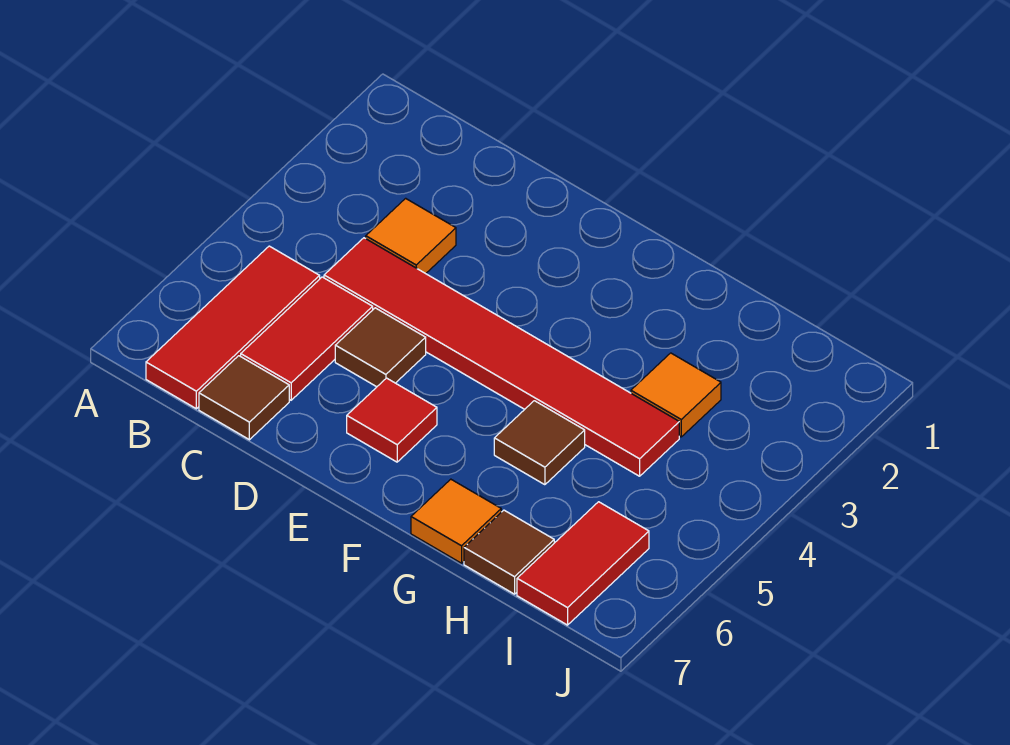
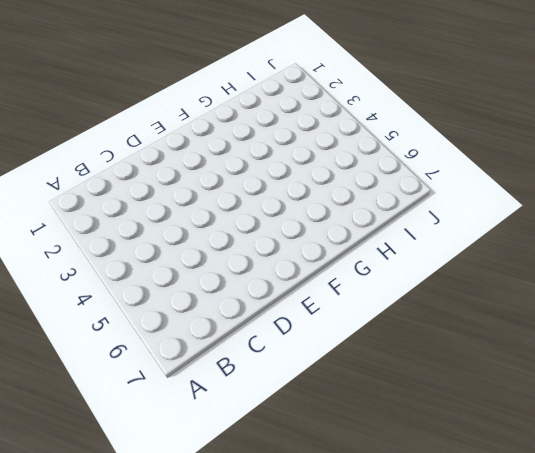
none -> red tile B5:B7 level 1
none -> orange tile C3 level 1
none -> red tile C4:H4 level 1

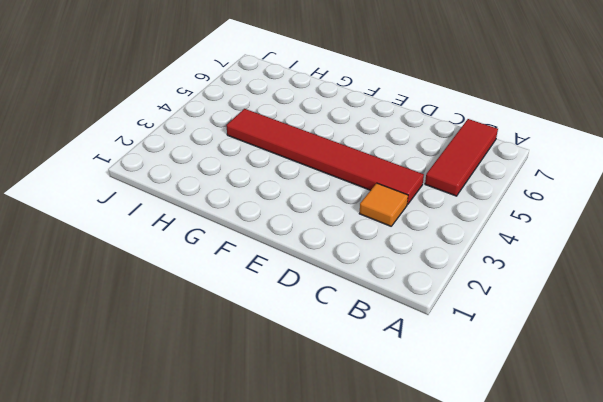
none -> red tile C5:C6 level 1
none -> brown tile C7 level 1
none -> brown tile D5 level 1

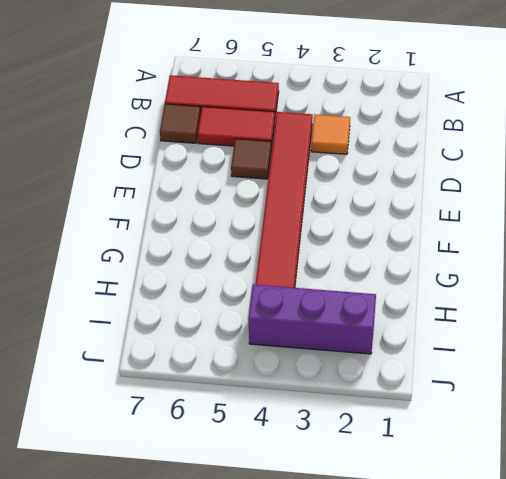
purple brick I2:I4 level 1 -> none
none -> red tile E6 level 1
none -> brown tile G5 level 1
none -> orange tile G7 level 1

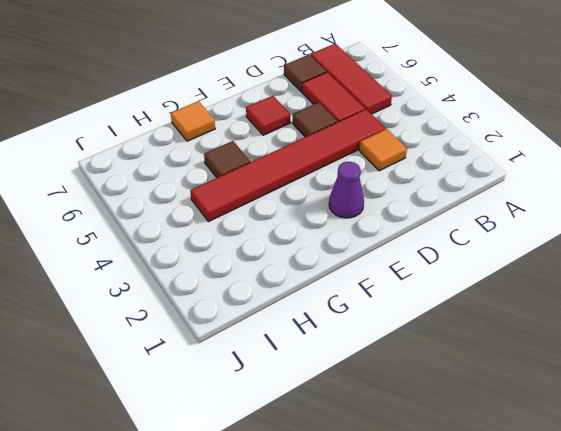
purple cone E2 level 1 -> none
none -> orange tile H3 level 1
none -> brown tile H7 level 1
none -> red tile I6:I7 level 1

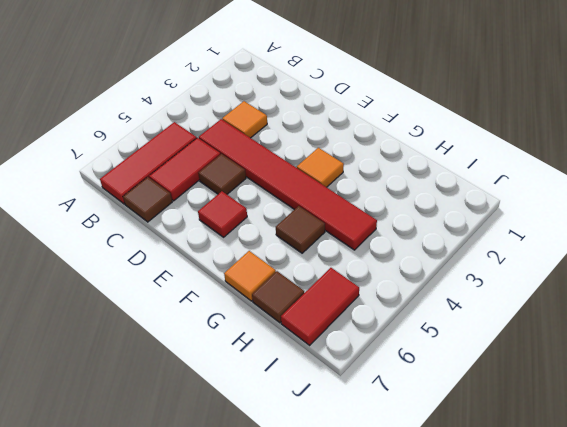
orange tile F3 level 1 -> orange tile H3 level 1

